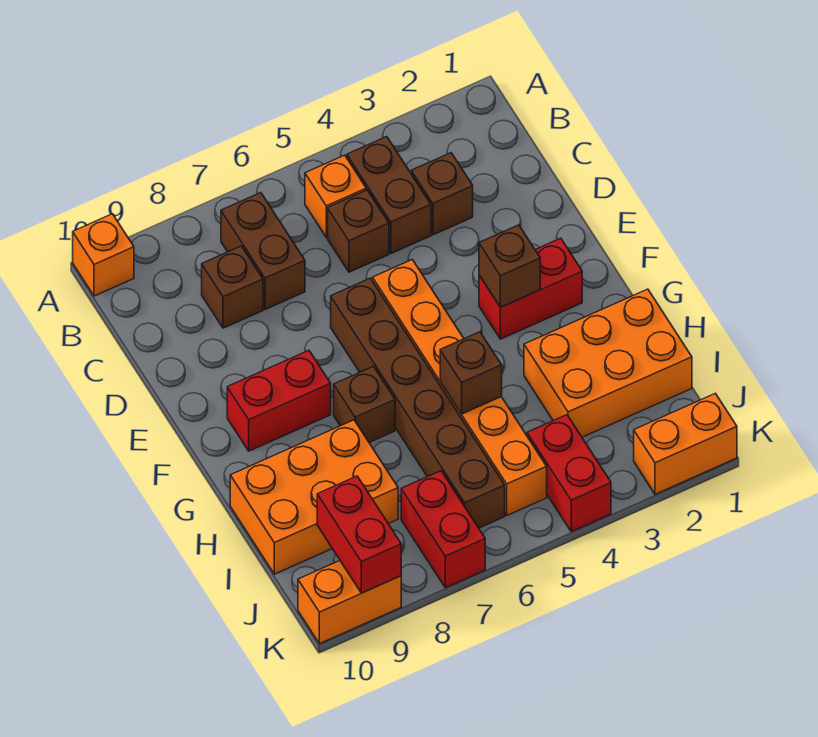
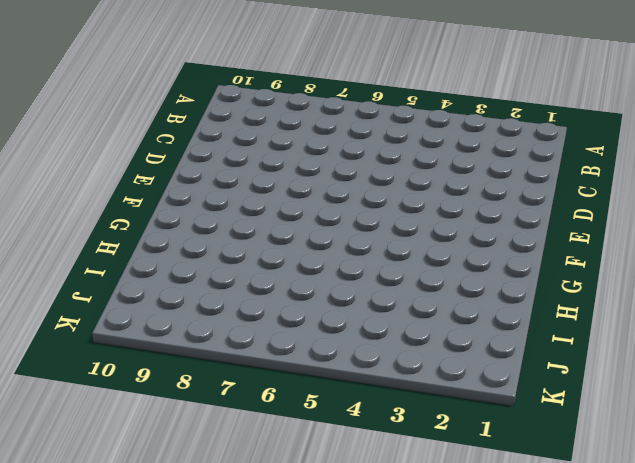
none -> orange brick A10 level 1
none -> brown brick B4:C4 level 1
none -> orange brick B5 level 1

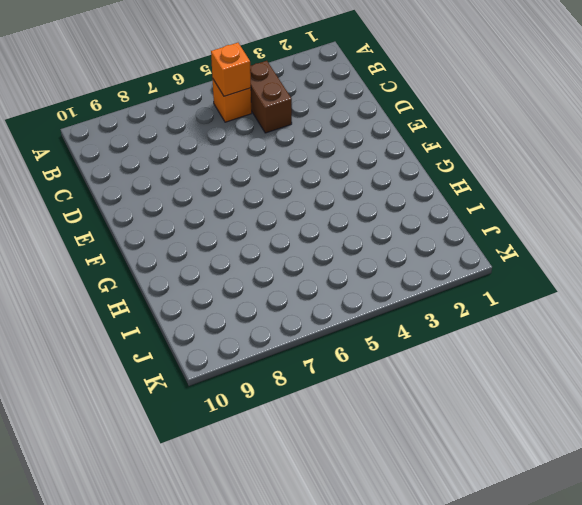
orange brick B5 level 2 -> orange brick A10 level 1
none -> brown brick B7:C7 level 1
none -> brown brick C3 level 1
none -> brown brick C5 level 1

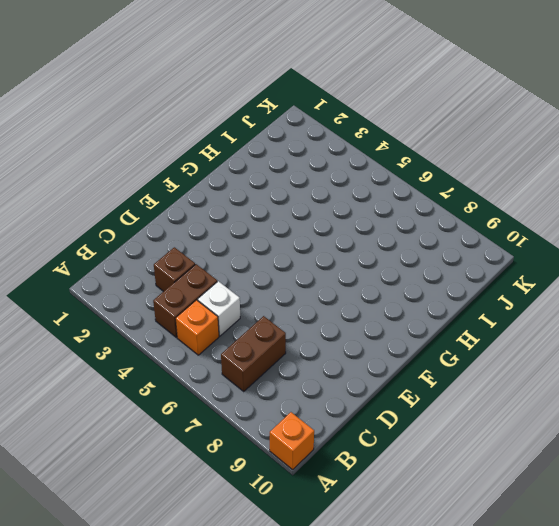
white brick C5 level 1 -> brown brick C5 level 1
none -> brown brick C8 level 1
none -> orange brick E5:J5 level 1
none -> brown brick E6:J6 level 1

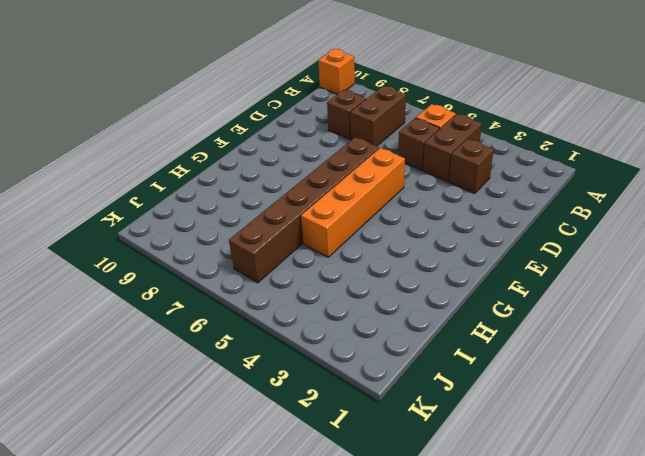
orange brick E5:H5 level 1 -> orange brick E5:J5 level 1
none -> red brick F2:F3 level 1
none -> red brick F8:F9 level 1
none -> brown brick G7 level 1

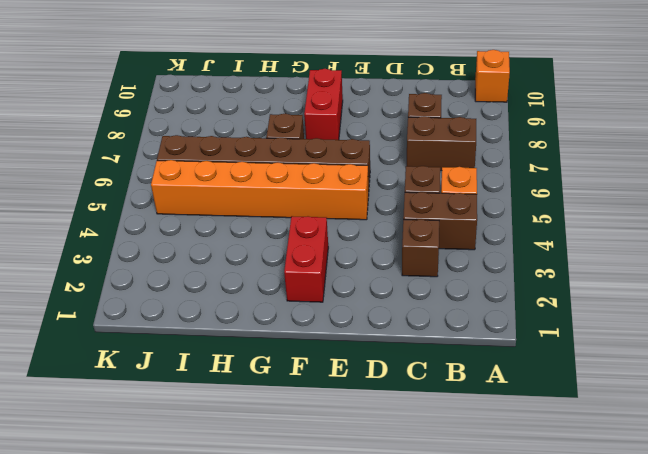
none -> orange brick H1:I3 level 1
none -> orange brick H8:I10 level 1
none -> red brick J4:K4 level 1

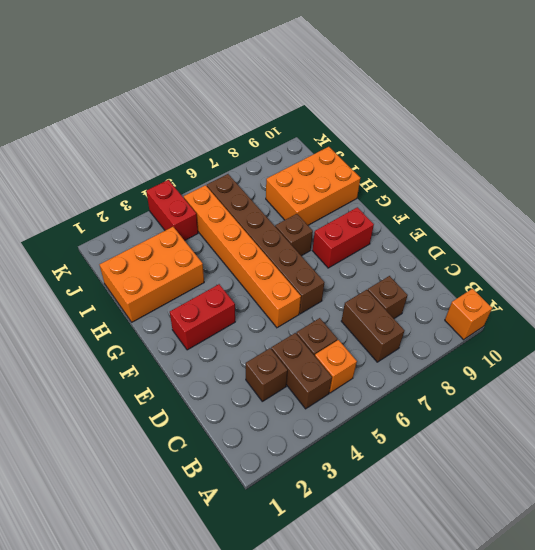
none -> red brick J7:K7 level 1
none -> orange brick K1:K2 level 1
none -> orange brick K9:K10 level 1

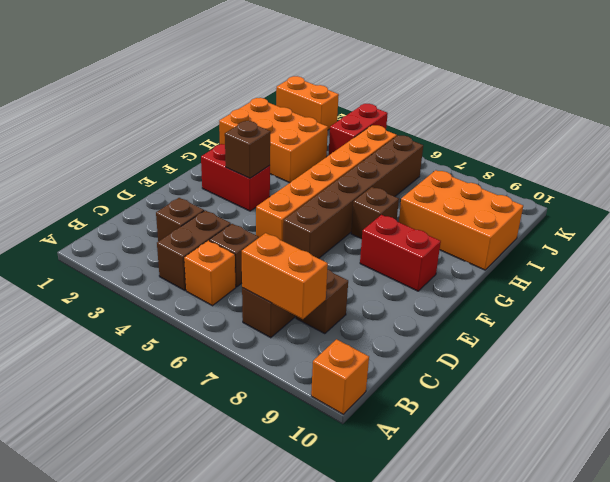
orange brick B7:B8 level 2 -> orange brick K9:K10 level 1
none -> red brick J7:K7 level 1
none -> brown brick H5 level 2
none -> red brick J9:K9 level 2

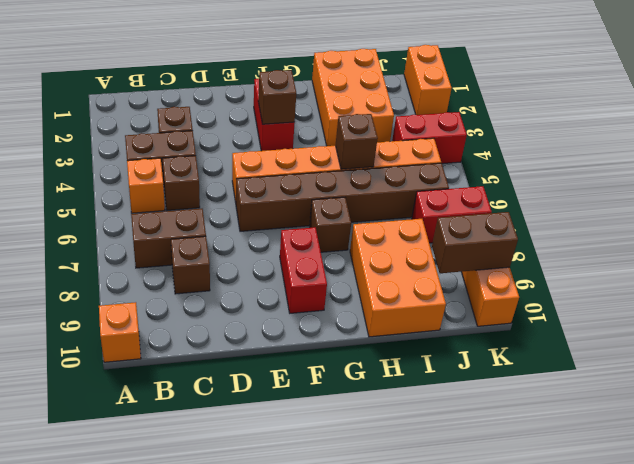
brown brick J9:K9 level 2 -> red brick J9:K9 level 2

